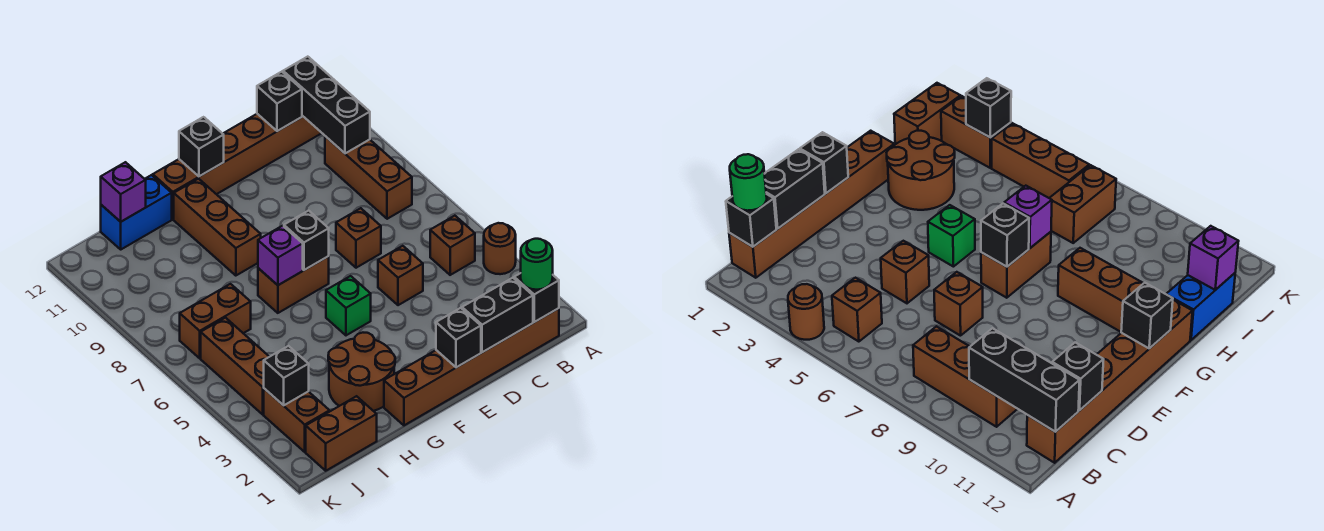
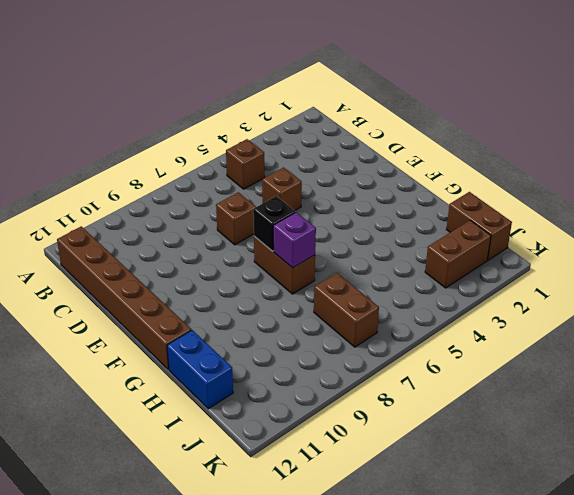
none -> brown round brick A4 level 1
none -> brown brick B1:G1 level 1
none -> brown brick B8:B10 level 1

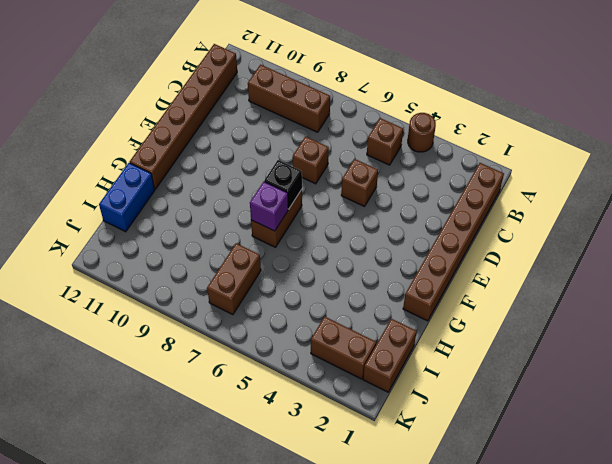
none -> green brick F5 level 1
none -> brown round brick G2:H3 level 1
none -> brown brick G9:G11 level 1

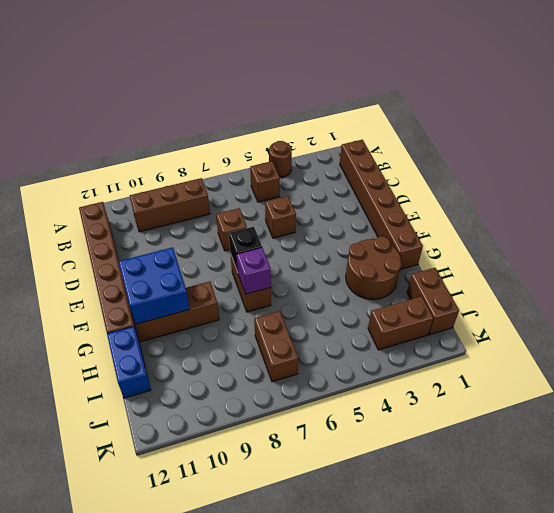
blue brick F10:G11 level 2 -> none
none -> green brick F5 level 1
none -> brown brick J4:J6 level 1
none -> black brick B1 level 2

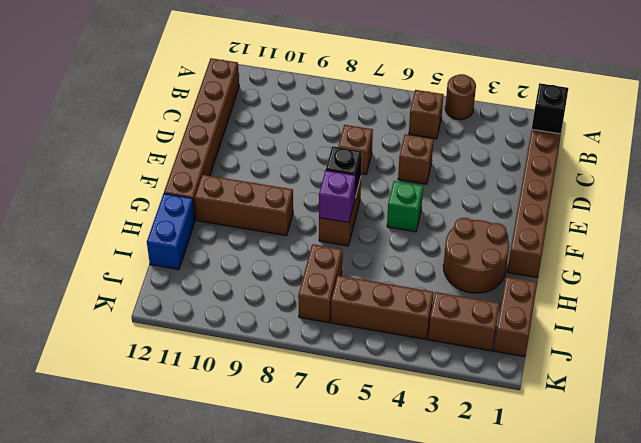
none -> brown brick B8:B10 level 1
none -> black brick B10:B12 level 2
none -> black brick C1:D1 level 2

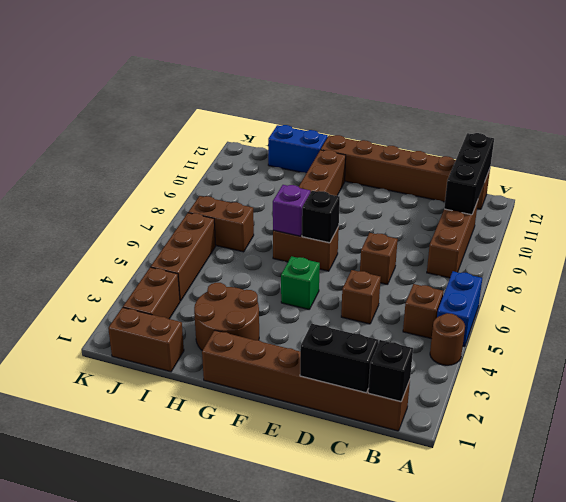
blue brick A5:A6 level 1 -> none
none -> black brick C12 level 2
none -> black brick E1 level 2
none -> black brick F12 level 2

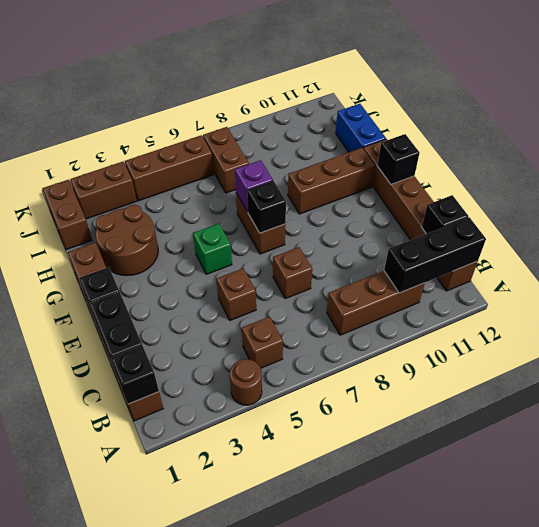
none -> purple brick I12 level 2
none -> black brick J3 level 2
none -> green round brick B1 level 3

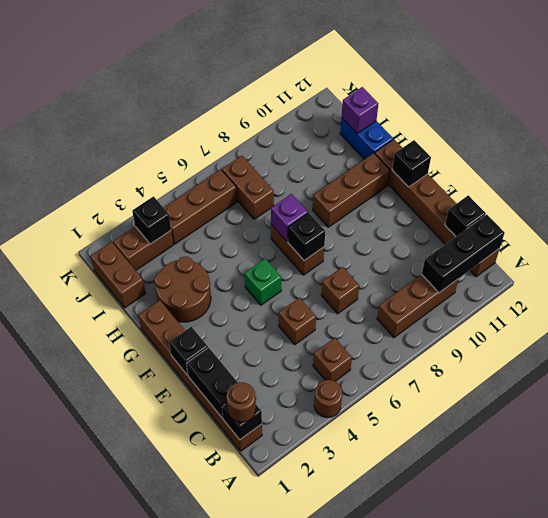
brown round brick B1 level 3 -> green round brick B1 level 3

